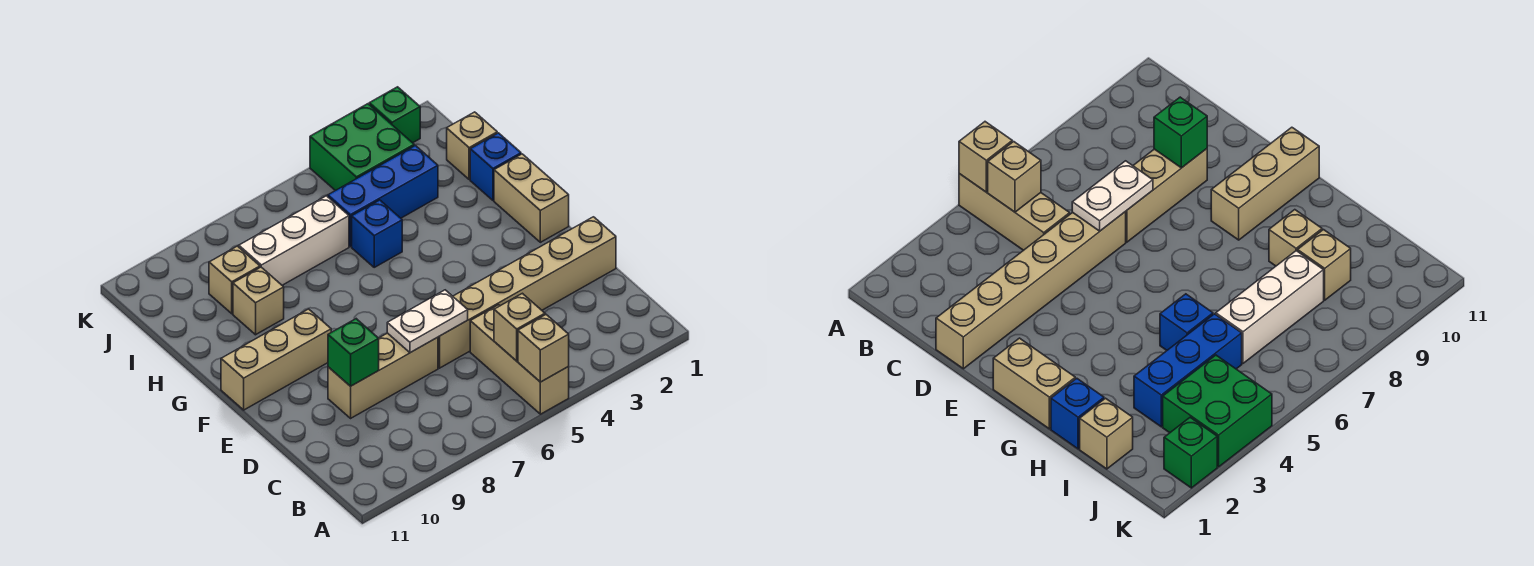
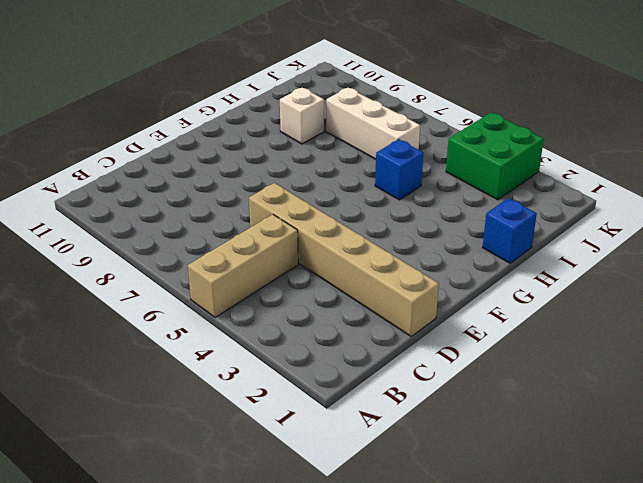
white brick H9 level 1 -> tan brick H9 level 1
none -> tan brick D7:D9 level 1
none -> tan brick F1:G1 level 1
none -> tan brick F9:F11 level 1

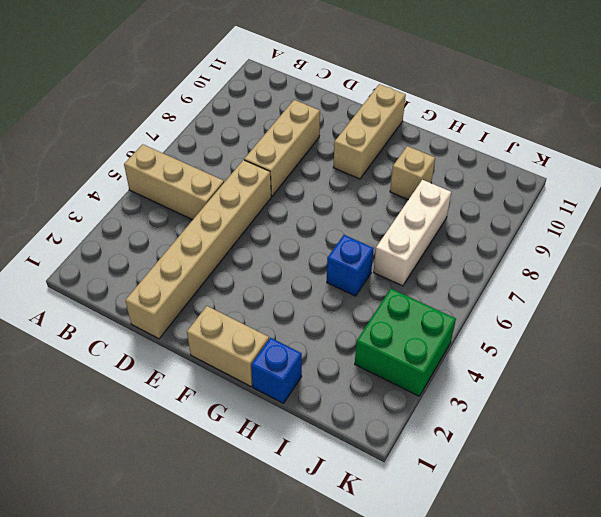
none -> tan brick I1 level 1
none -> blue brick I3:I5 level 1
none -> tan brick I9 level 1

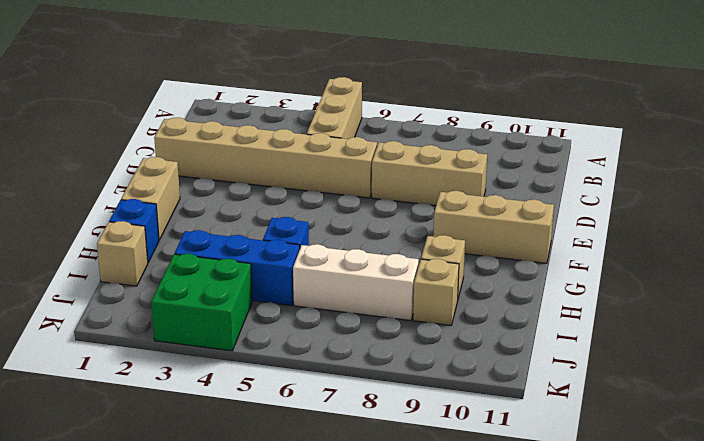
none -> green brick K2 level 1
none -> tan brick A5 level 2
none -> tan brick B5 level 2

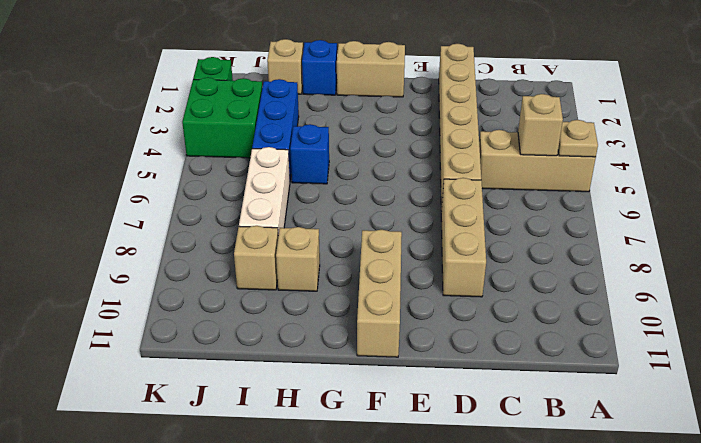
tan plate A5 level 2 -> tan brick A5 level 2
none -> white plate D6:D7 level 2
none -> green brick D9 level 2

